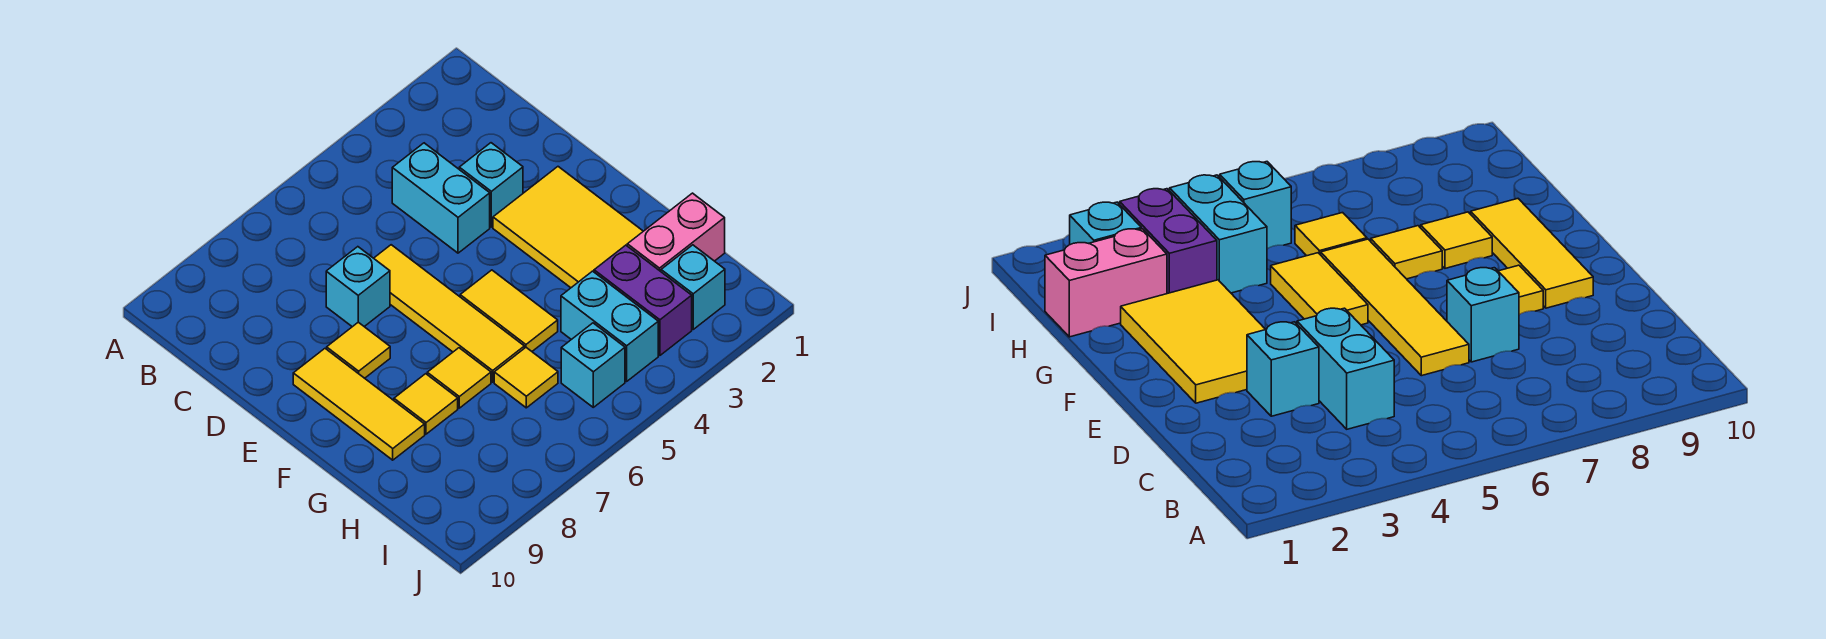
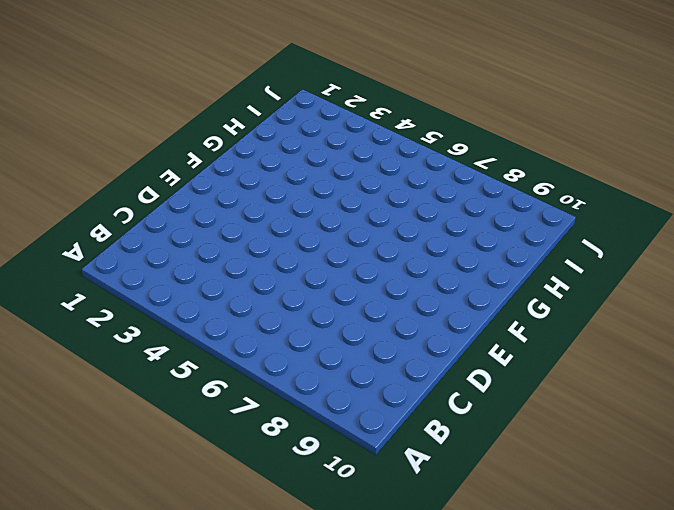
none -> cyan brick C4:D4 level 1
none -> cyan brick D3 level 1
none -> yellow tile D6:G6 level 1

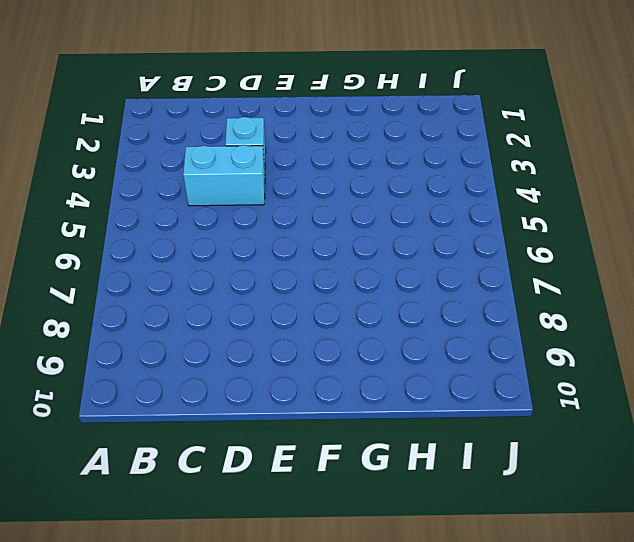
none -> yellow tile D6:G6 level 1
none -> cyan brick D7 level 1
none -> yellow tile E2:G3 level 1

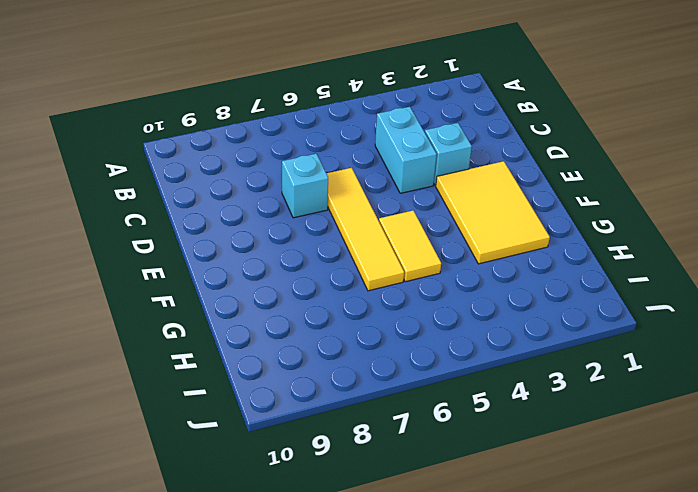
none -> yellow tile E8 level 1
none -> yellow tile E9:G9 level 1
none -> yellow tile G7 level 1

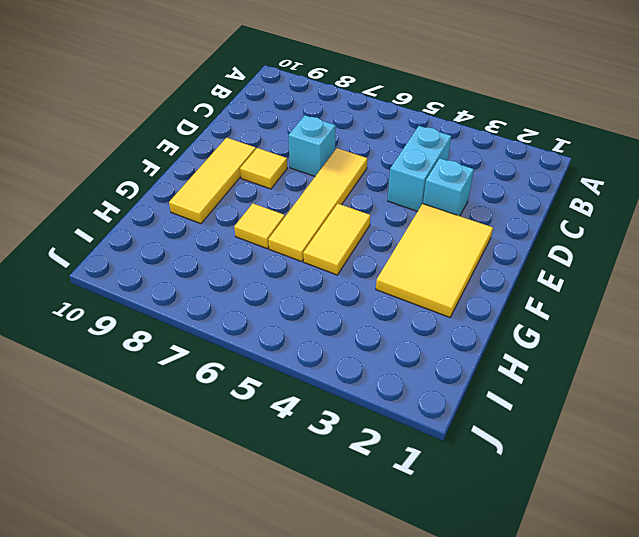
none -> yellow tile G8 level 1
none -> pink brick H1:H2 level 1
none -> purple brick H3:I3 level 1

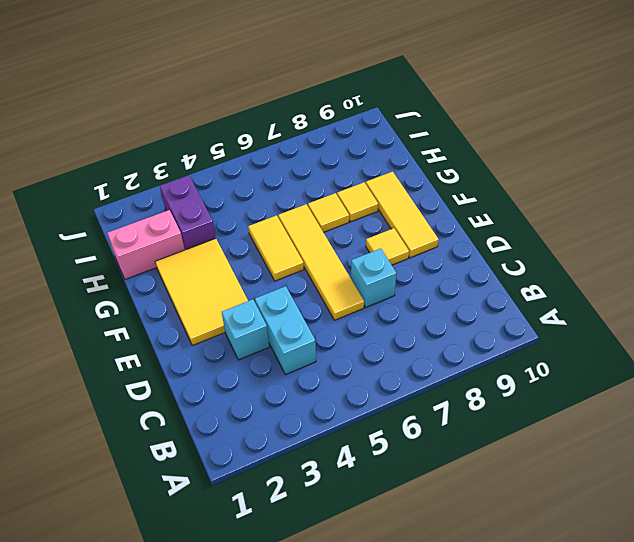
none -> cyan brick H4:I4 level 1
none -> yellow tile H6 level 1
none -> cyan brick I2 level 1

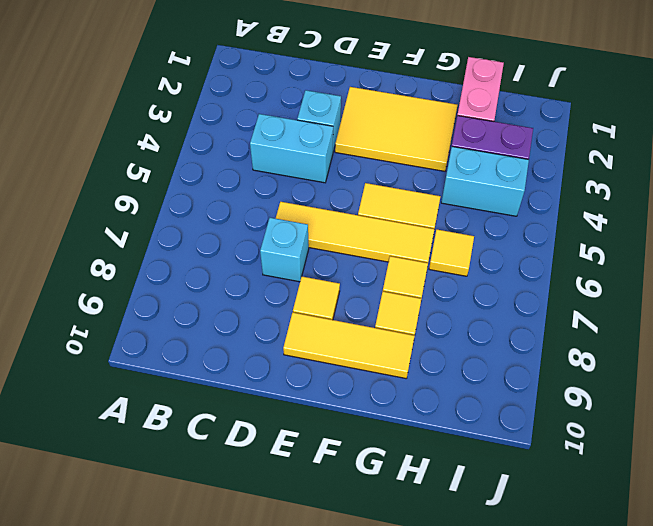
none -> cyan brick I2 level 1
none -> cyan brick I5 level 1

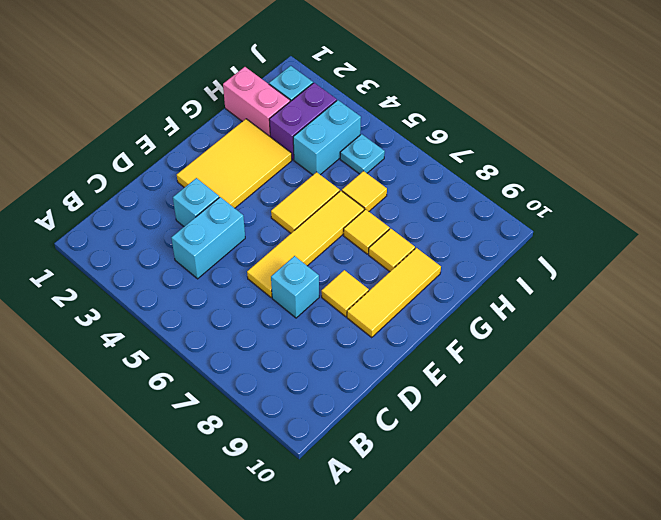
cyan plate I5 level 1 -> cyan brick I5 level 1

